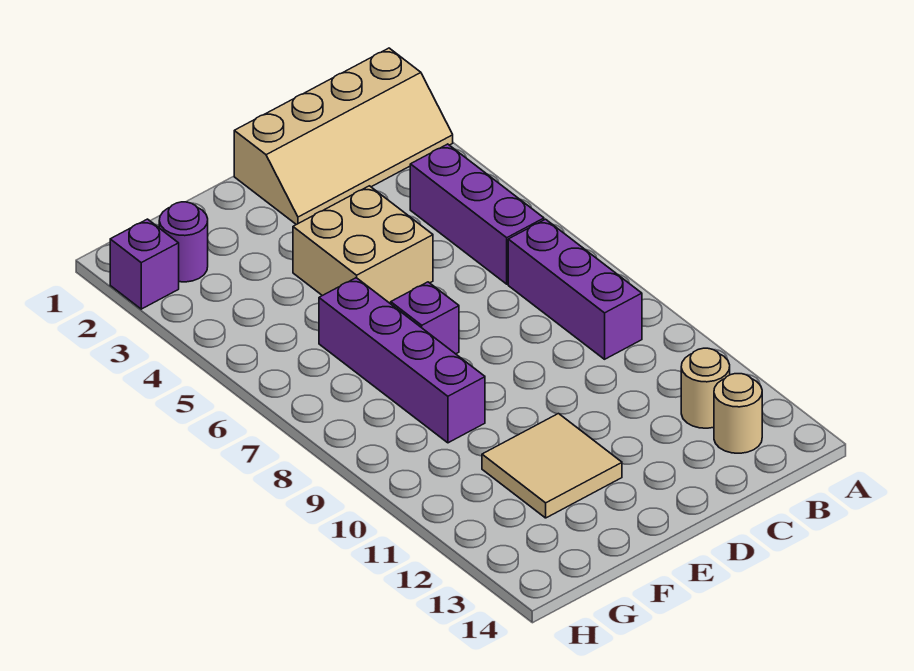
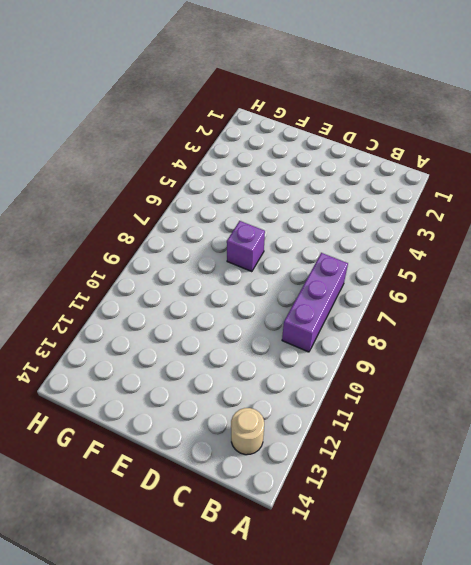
none -> tan slope A1:D2 level 1 top 1
none -> purple brick B4:B6 level 1

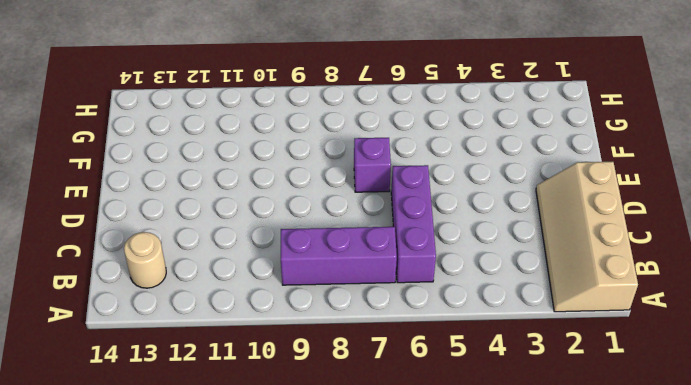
purple brick B6:D6 level 1 -> purple brick B4:B6 level 1
none -> tan round brick B12 level 1
none -> tan brick D4:E5 level 1

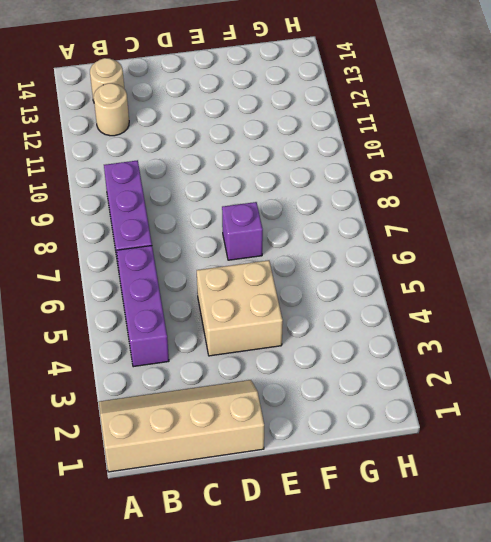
none -> tan tile E11:F12 level 1
none -> purple brick F6:F9 level 1

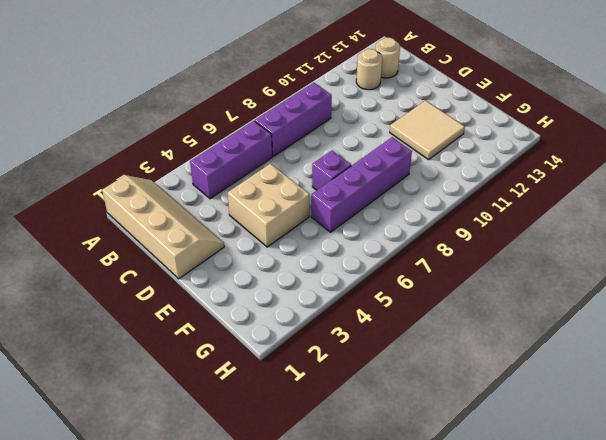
none -> purple round brick G2 level 1
none -> purple brick H2 level 1

